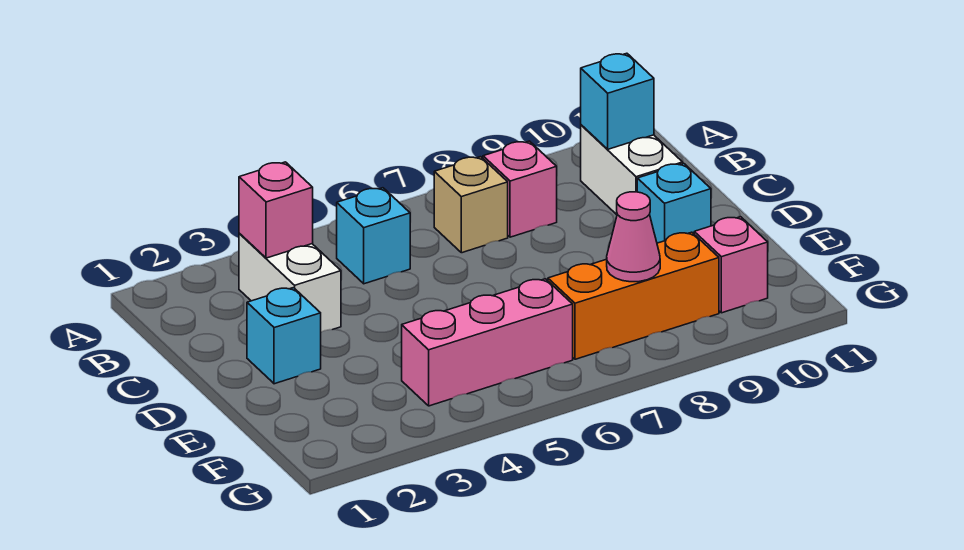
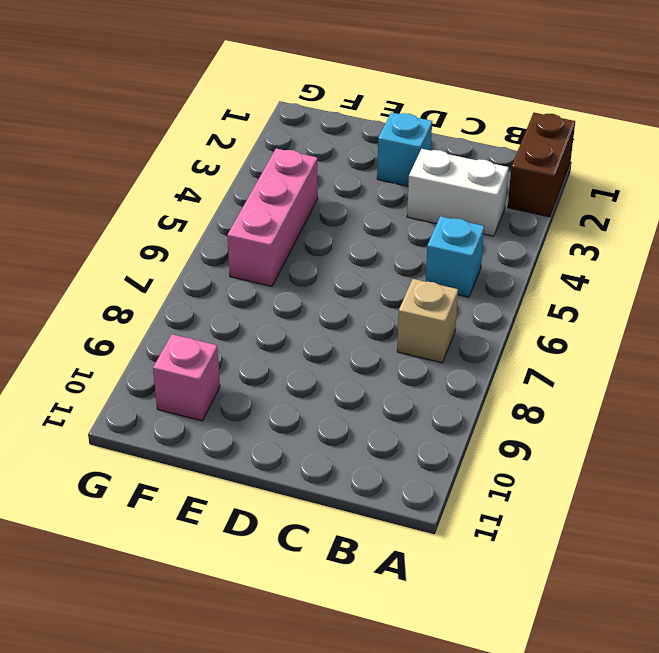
brown brick A1:A2 level 1 -> none
none -> pink brick B8 level 1
none -> white brick B10:C10 level 1
none -> cyan brick D10 level 1

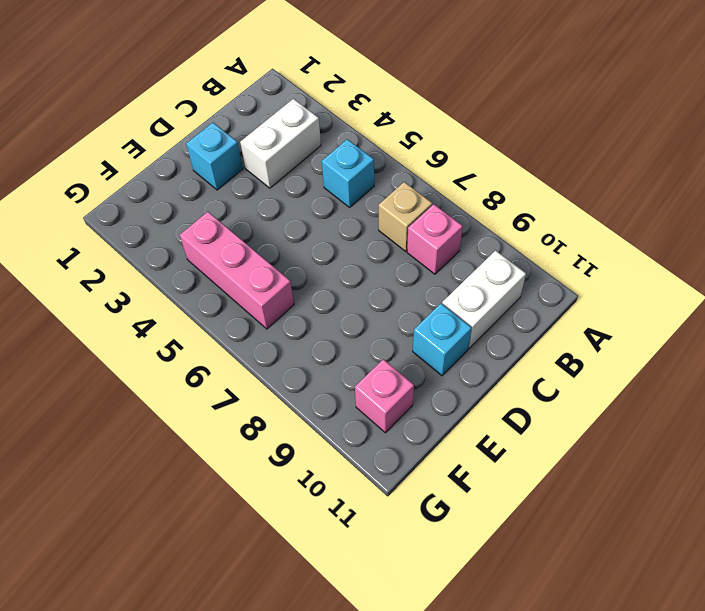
none -> orange brick F7:F9 level 1
none -> pink brick B3 level 2
none -> cyan brick B10 level 2

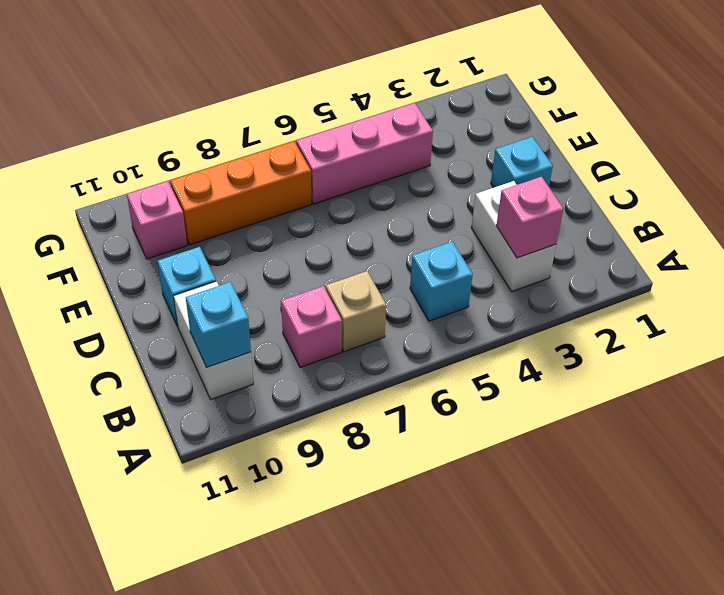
none -> pink cone F8 level 2

